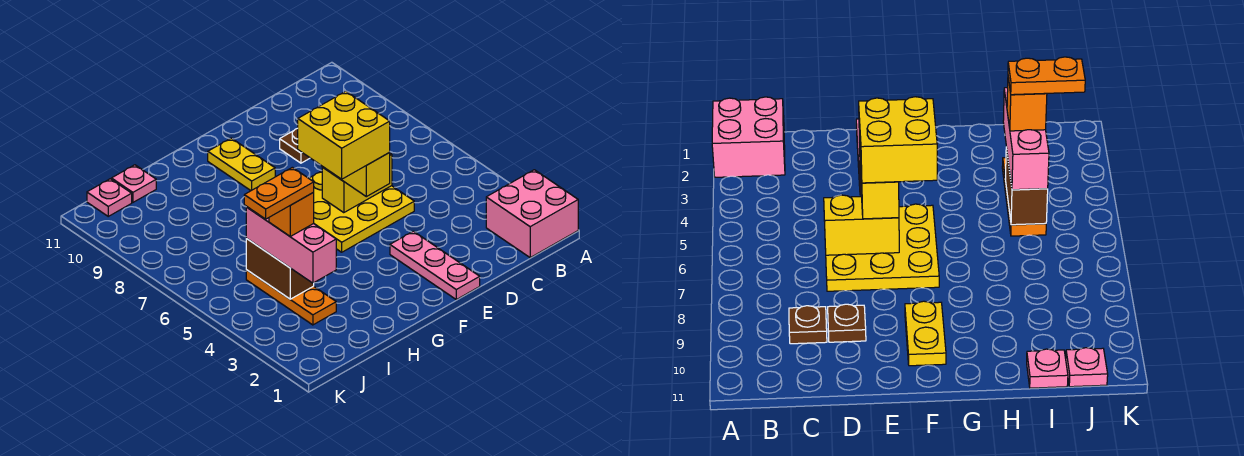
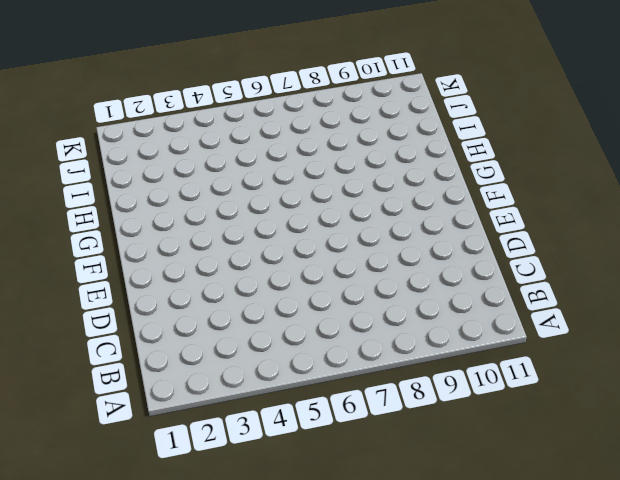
none -> pink brick A1:B2 level 1
none -> brown plate C9 level 1
none -> yellow plate D5:F7 level 1

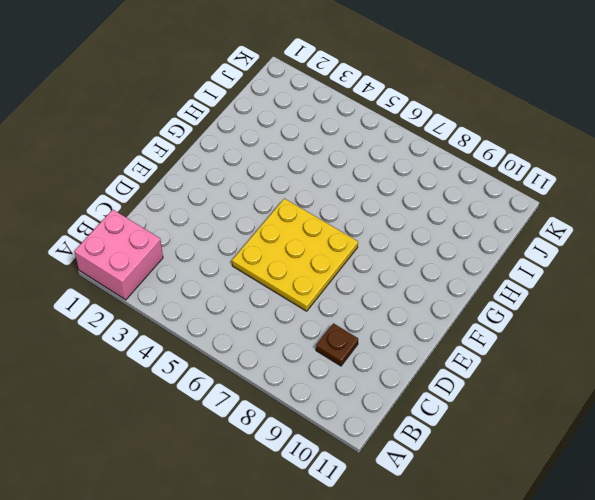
none -> brown plate D9 level 1
none -> pink plate E1:E3 level 1
none -> yellow plate F9:F10 level 1

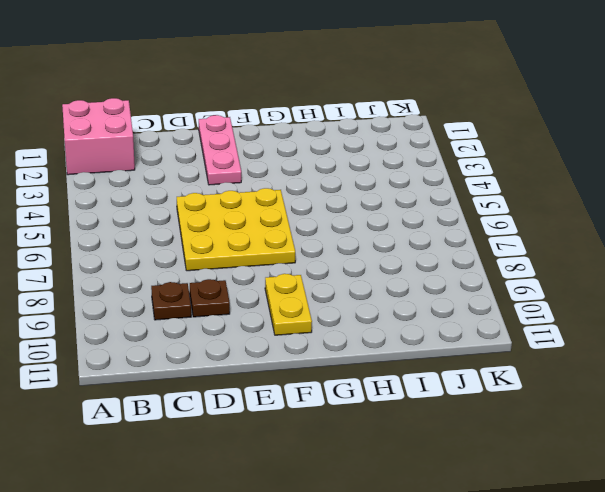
none -> orange plate I3:I5 level 1
none -> pink plate I11 level 1
none -> pink plate J11 level 1

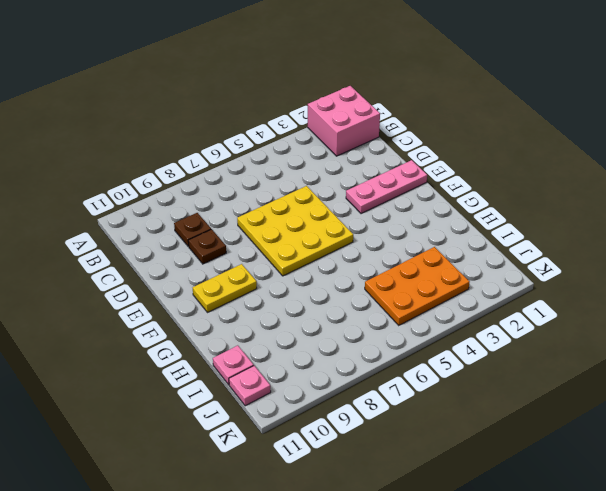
orange plate I3:J5 level 1 -> orange plate I3:I5 level 1
none -> yellow brick D6:E6 level 2
none -> brown brick I4:I5 level 2
none -> yellow brick E5:E6 level 3

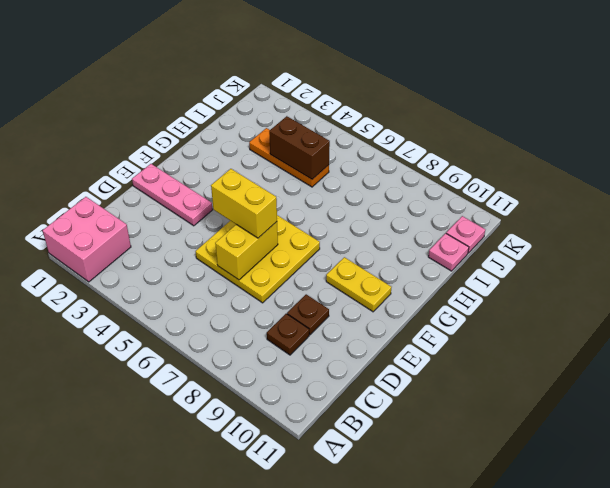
none -> pink brick I3:I5 level 3
none -> yellow brick E5:F6 level 4
none -> orange brick I4 level 4

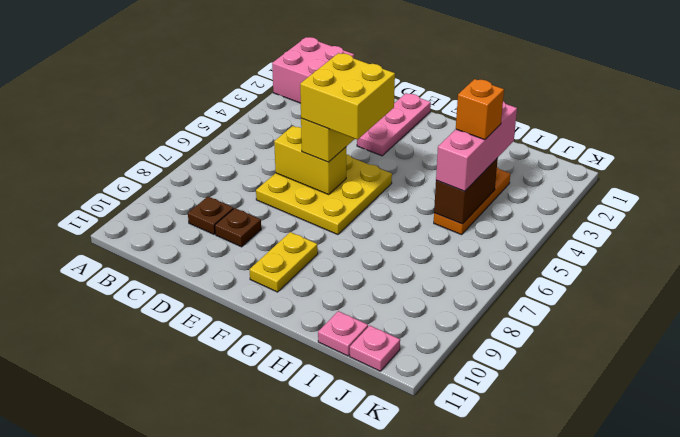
none -> orange plate I4:J4 level 5

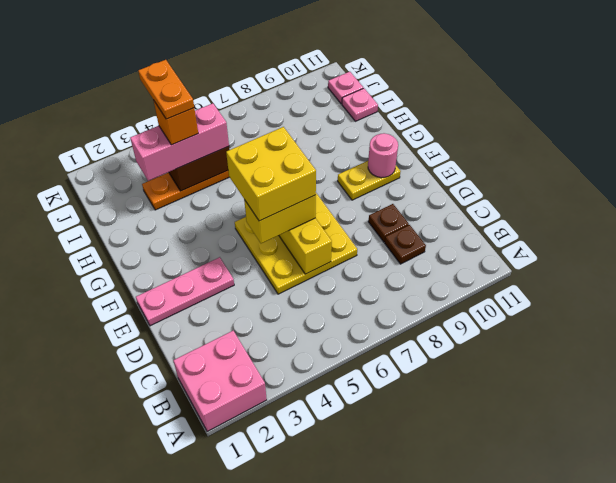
pink round brick F10 level 2 -> none

